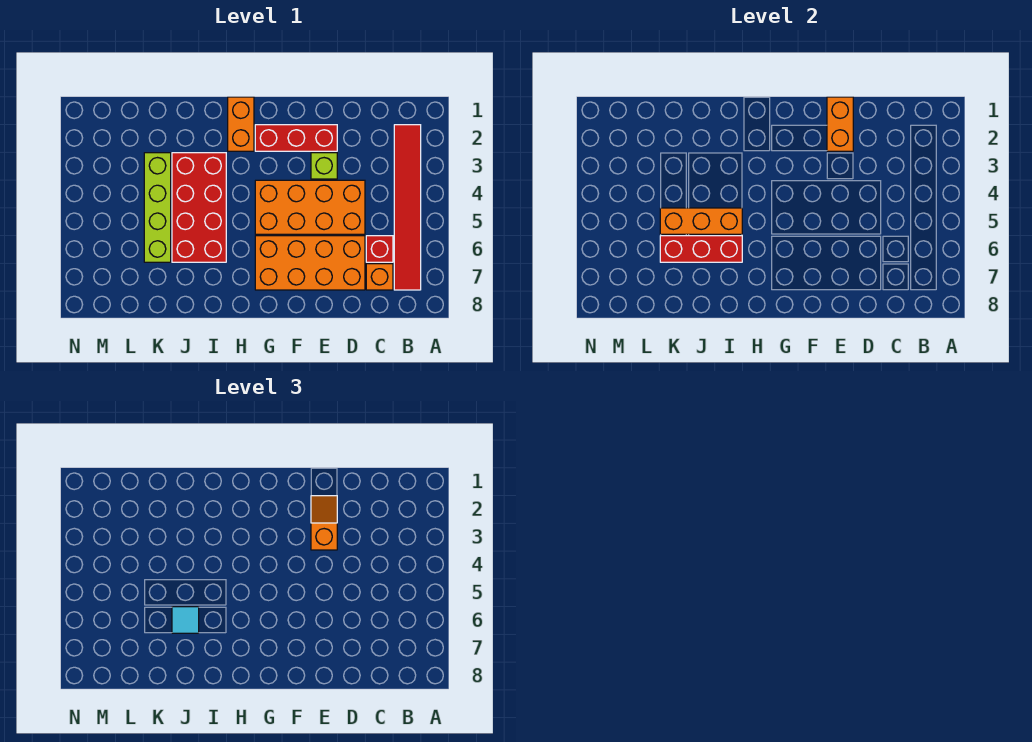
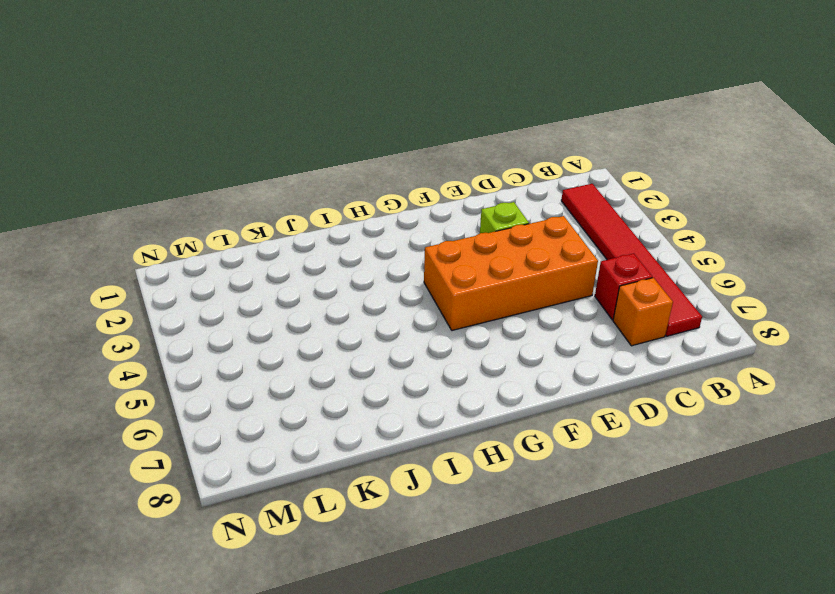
none -> orange brick D6:G7 level 1
none -> red brick E2:G2 level 1
none -> orange brick H1:H2 level 1

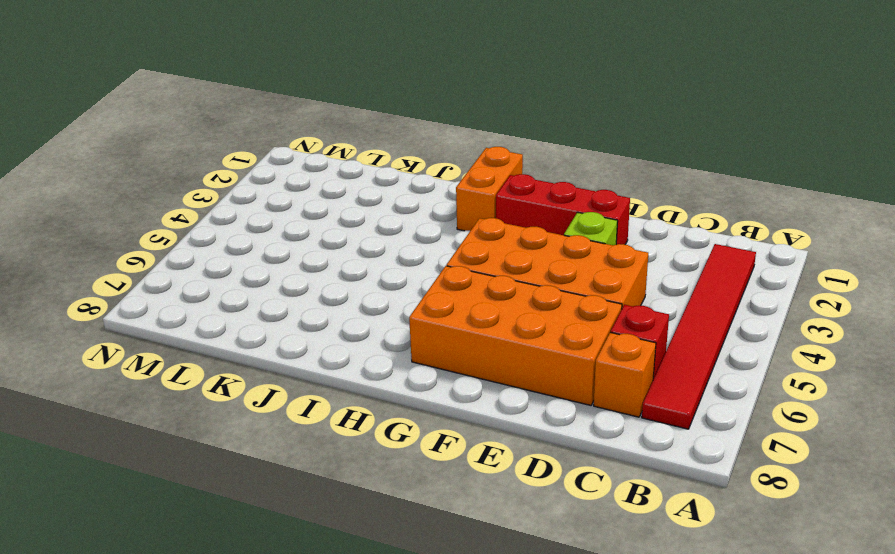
none -> red brick I3:J6 level 1
none -> lime brick K3:K6 level 1
none -> orange brick E1:E2 level 2

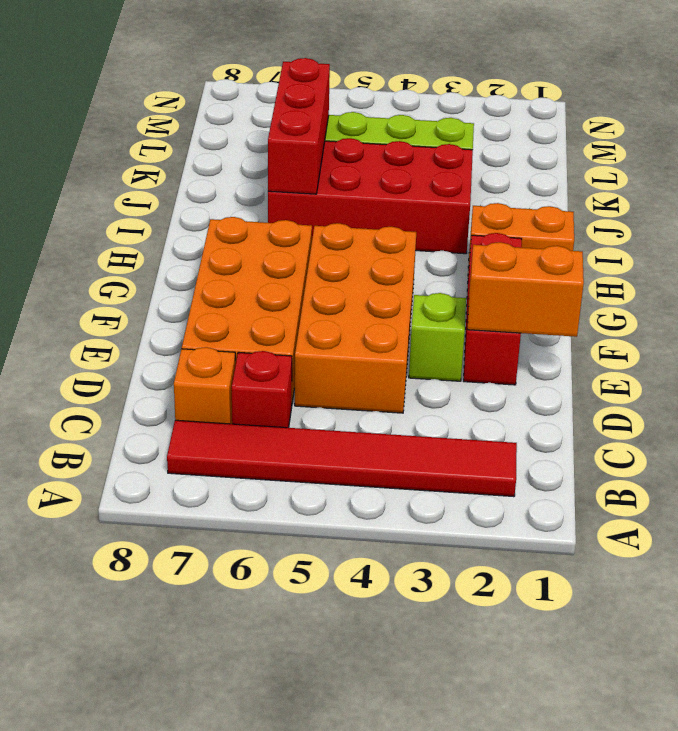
none -> orange brick I5:K5 level 2
none -> orange slope E2:E3 level 3 top 3
none -> cyan tile J6 level 3

